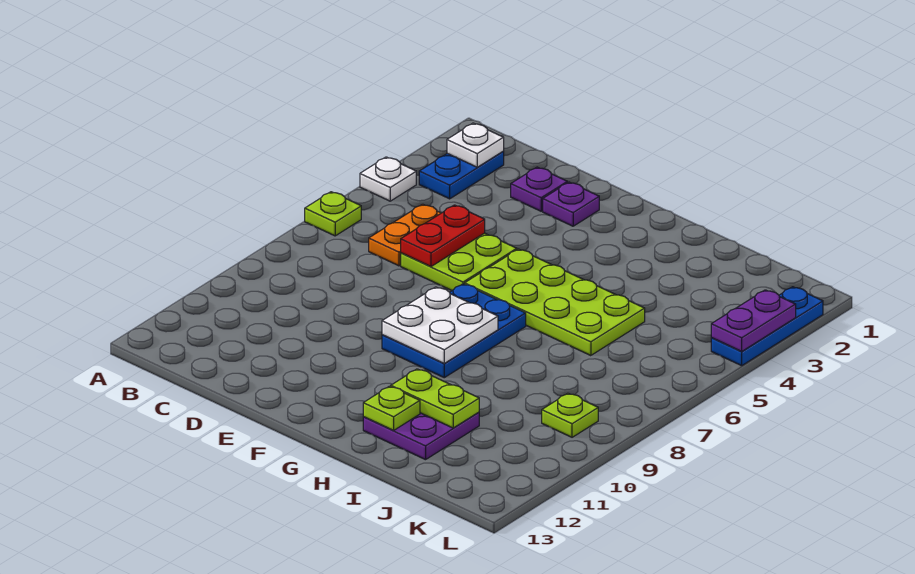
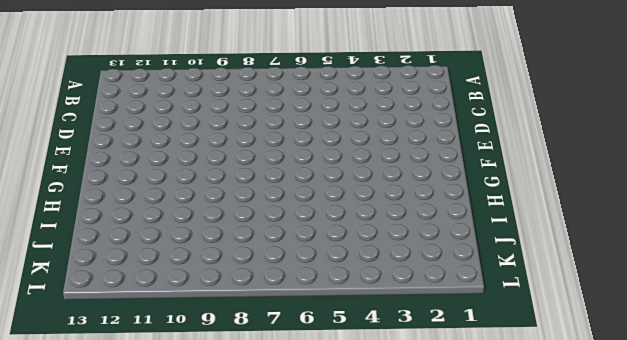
none -> white plate A4 level 1
none -> lime plate A6 level 1
none -> blue plate B2:B3 level 1

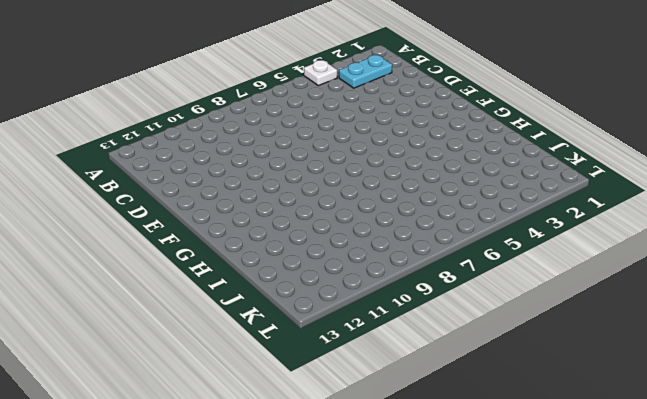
cyan plate B2:B3 level 1 -> blue plate B2:B3 level 1
none -> lime plate A6 level 1
none -> orange plate C5:C6 level 1
none -> purple plate D2 level 1

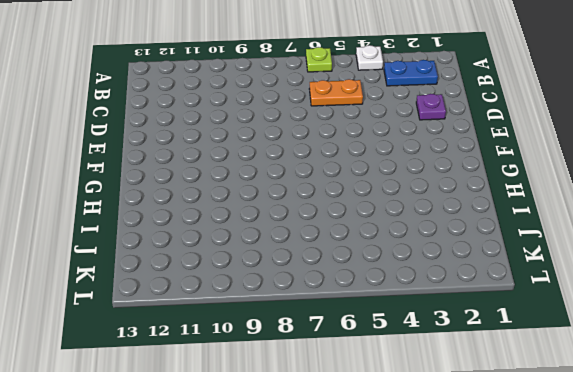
none -> lime plate D5:E6 level 1
none -> purple plate E2 level 1
none -> lime plate F5:I6 level 1

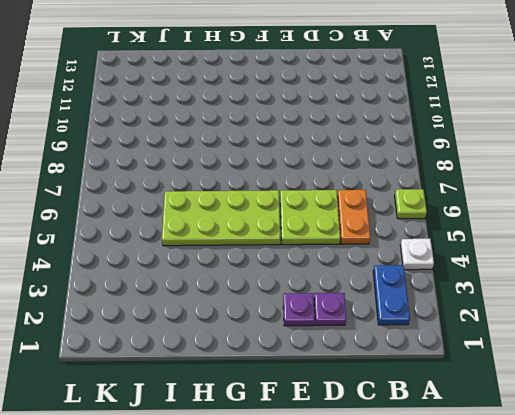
none -> blue plate F7:G9 level 1
none -> purple plate H11:I12 level 1
none -> lime plate K9 level 1

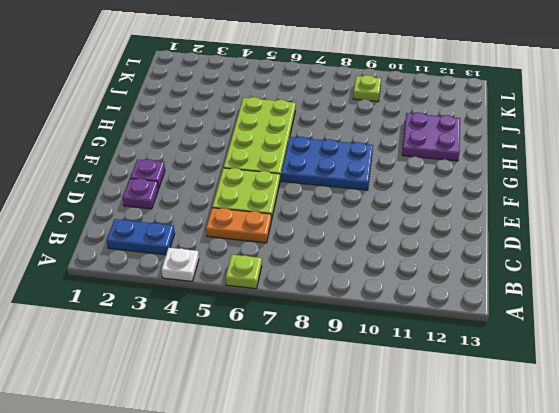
none -> blue plate L2:L4 level 1
none -> white plate B2 level 2
none -> red plate D5:D6 level 2

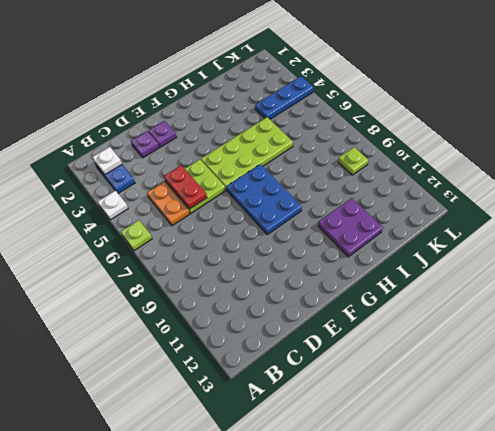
blue plate J4:L4 level 1 -> blue plate L2:L4 level 1
none -> white plate F8:G9 level 2
none -> lime plate H11:I11 level 2
none -> lime plate H12 level 2

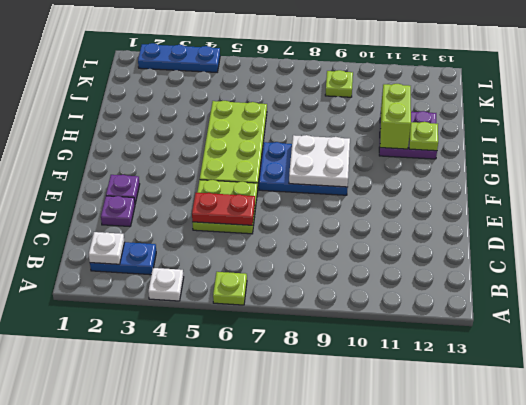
lime brick H11:I11 level 2 -> lime plate H11:I11 level 2
none -> orange plate C5:C6 level 1
none -> purple plate L3:L4 level 2

